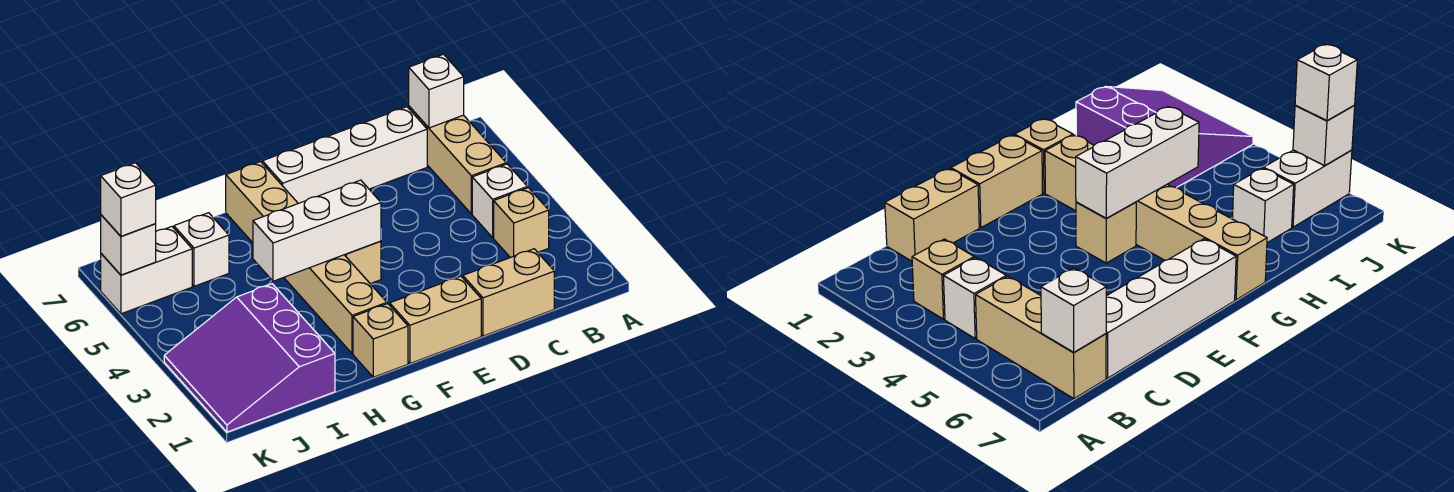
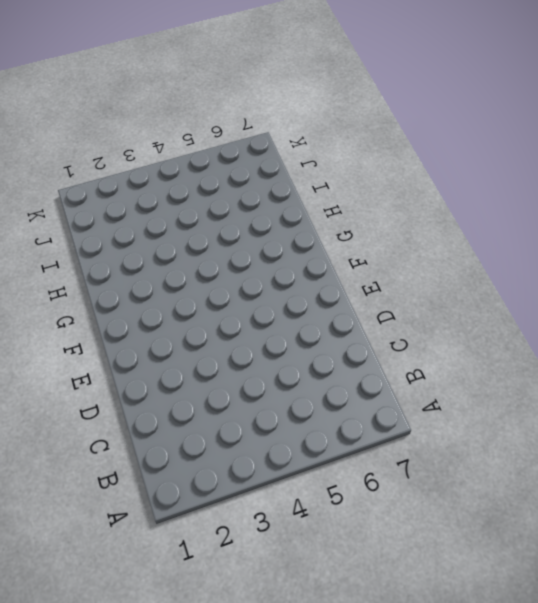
none -> tan brick B3 level 1
none -> white brick B4 level 1
none -> tan brick B5:B7 level 1

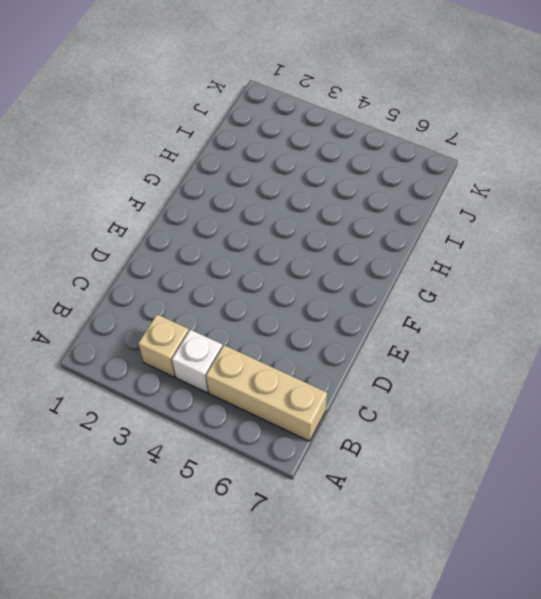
none -> tan brick C1:D1 level 1
none -> white brick C7:F7 level 1
none -> tan brick E1:F1 level 1

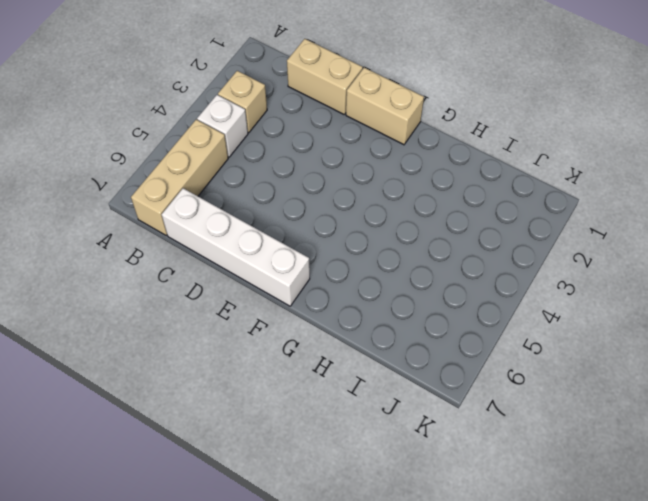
none -> tan brick F4 level 1
none -> tan brick G1 level 1
none -> tan brick G2:G7 level 1

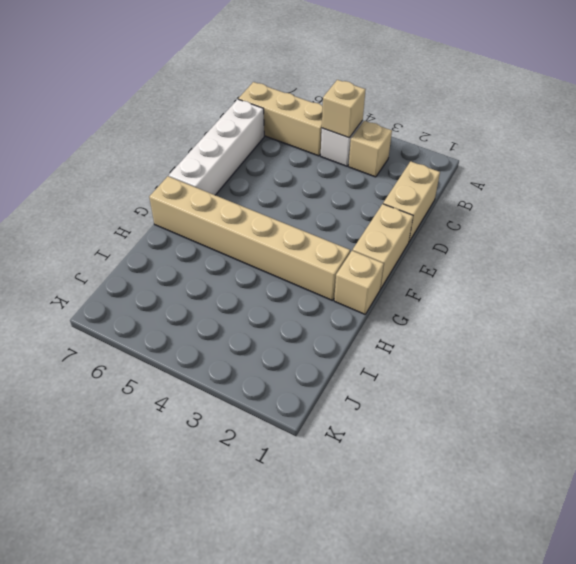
tan brick B4 level 2 -> tan brick F4 level 1
none -> purple slope I1:K3 level 1 top I
none -> white brick I6 level 1
none -> white brick J6:K6 level 1

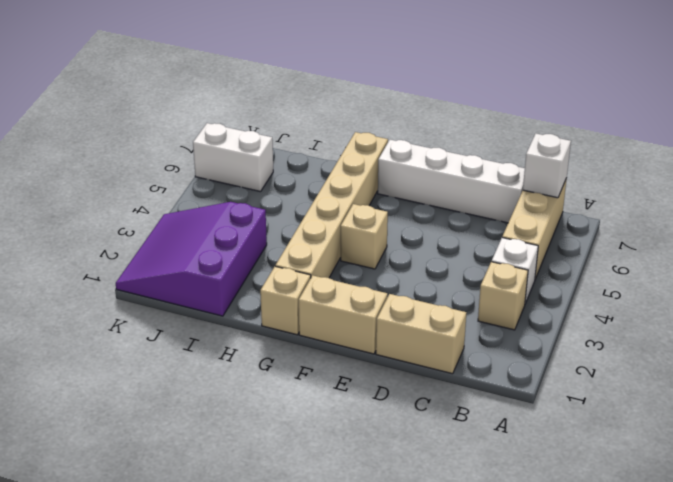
none -> white brick I6 level 1
none -> white brick F4:H4 level 2
none -> white brick K6 level 2

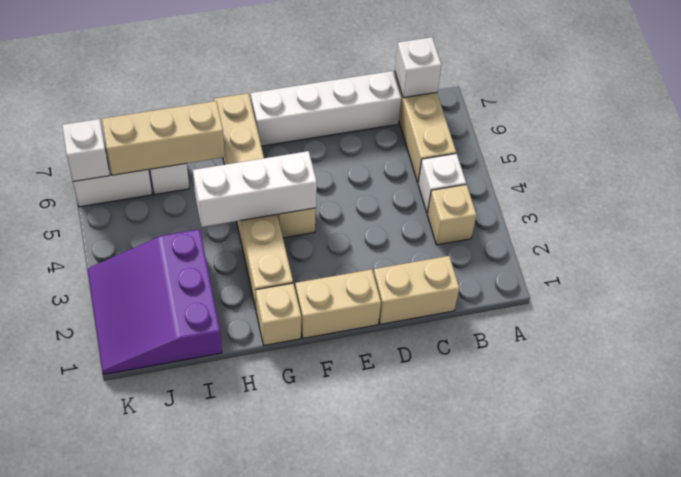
tan brick H6:J6 level 2 -> none
none -> white brick K6 level 3

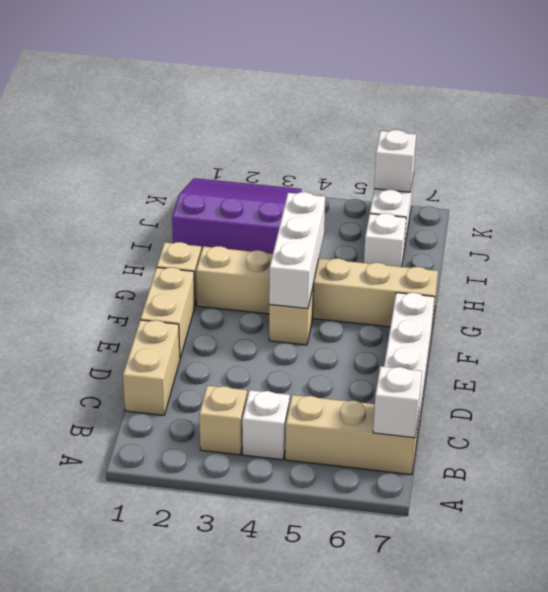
none -> white brick K6 level 3

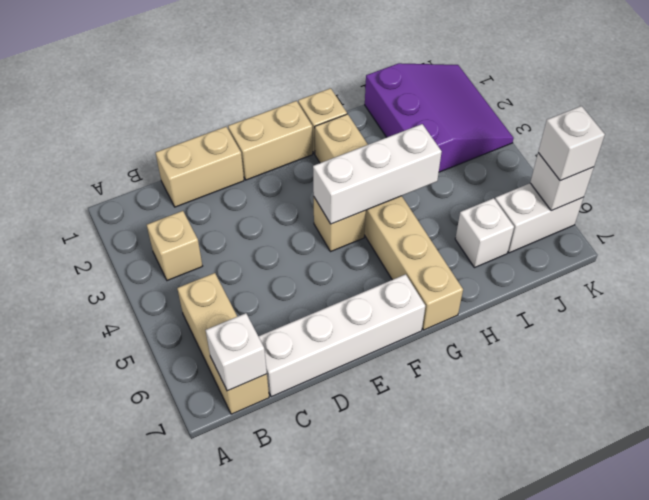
none -> white brick B4 level 1

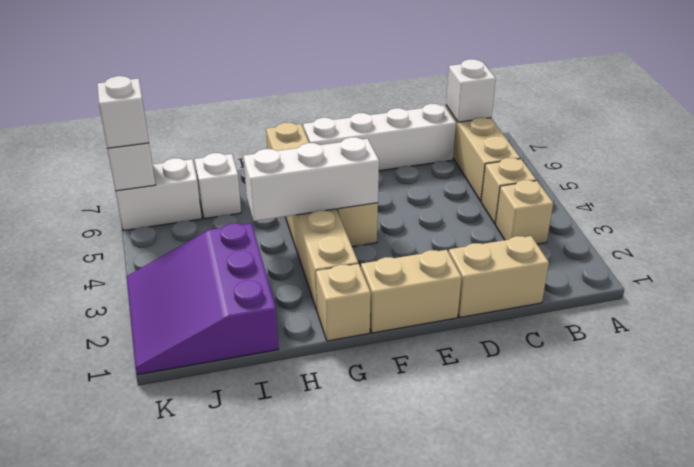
tan brick B4 level 1 -> white brick B4 level 1

